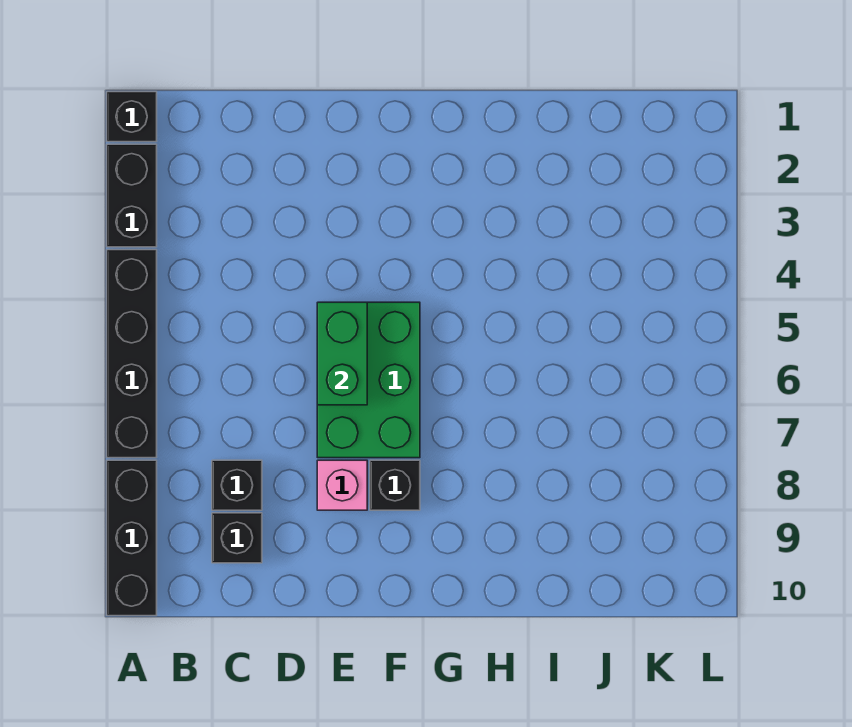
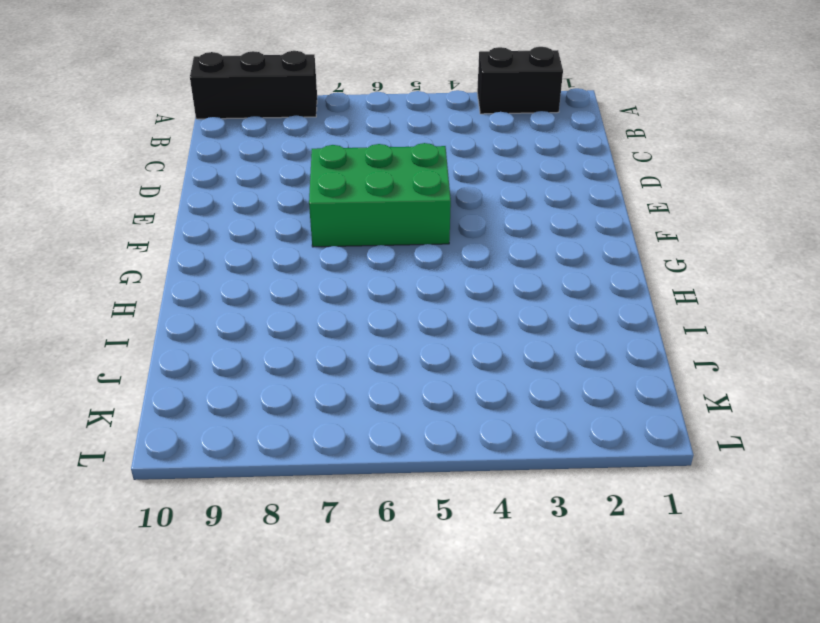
none -> black brick A1 level 1
none -> black brick A4:A7 level 1

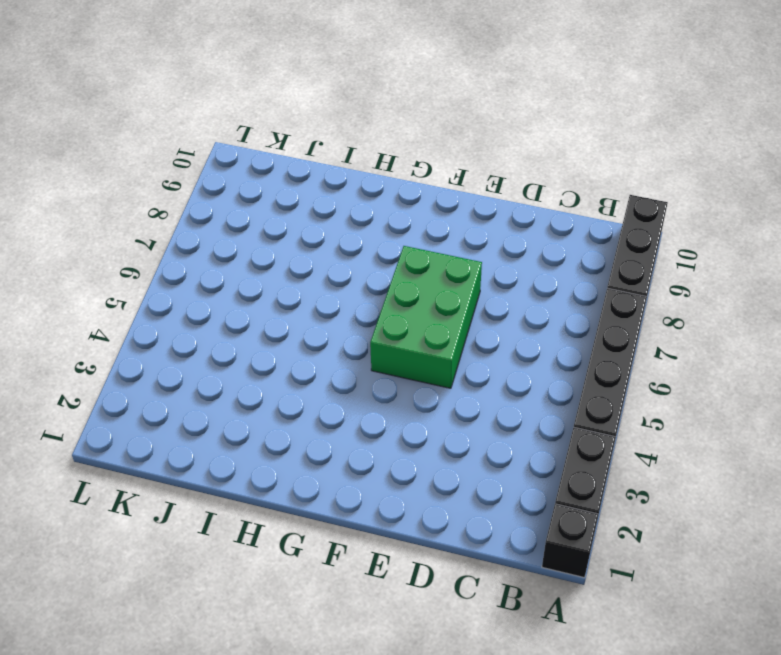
none -> black brick C8 level 1
none -> black brick C9 level 1

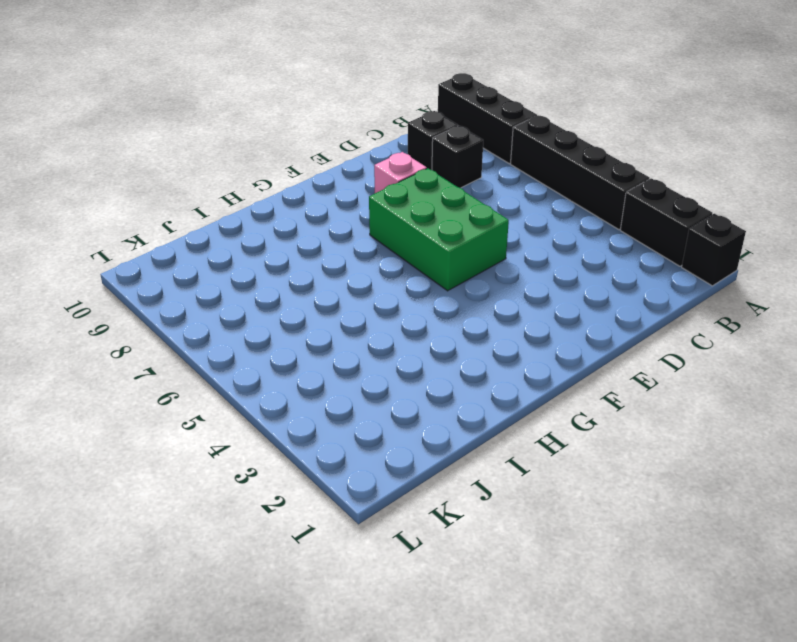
none -> black brick F8 level 1
none -> green brick E5:E6 level 2

